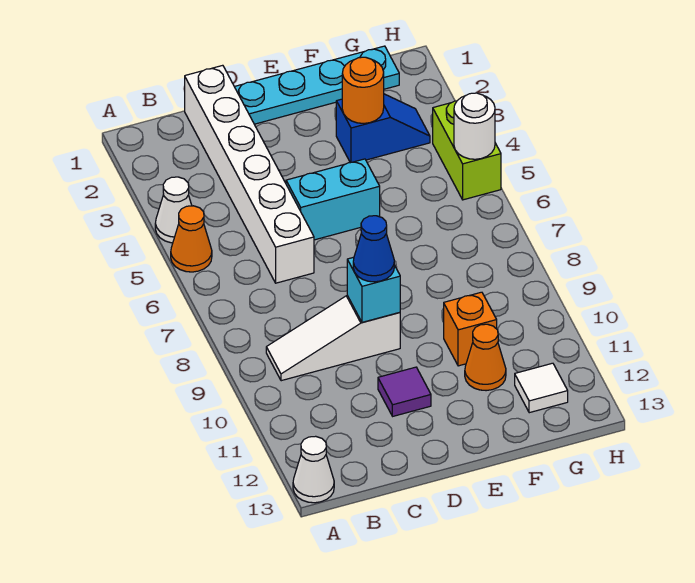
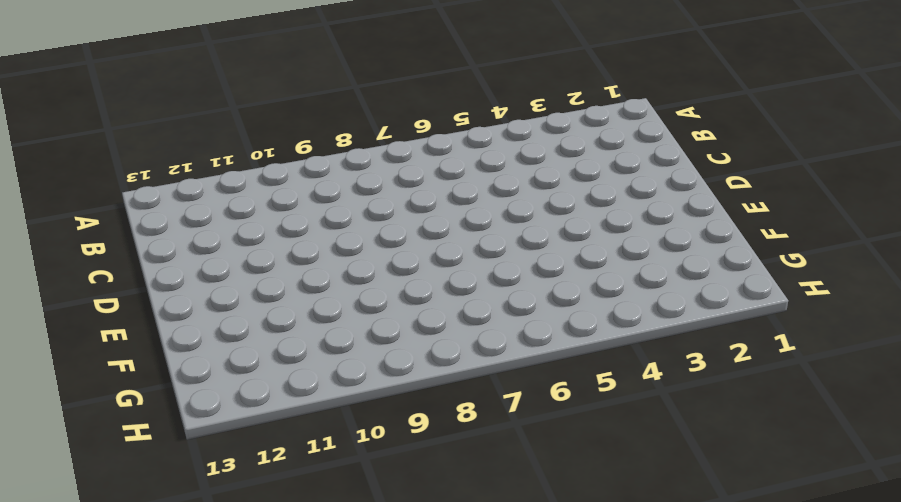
none -> white cone A4 level 1
none -> orange cone A5 level 1
none -> white cone A13 level 1

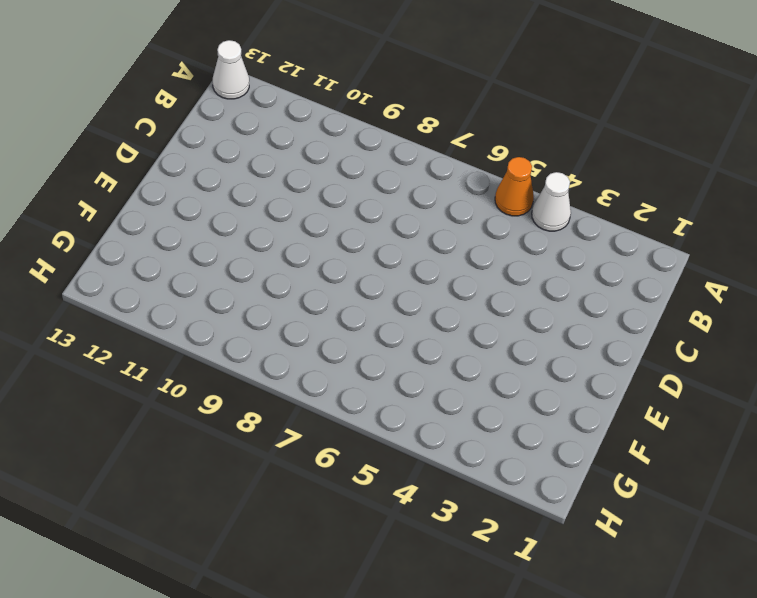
none -> white slope B9:D9 level 1 top D
none -> white brick C1:C6 level 1
none -> cyan plate D1:G1 level 1

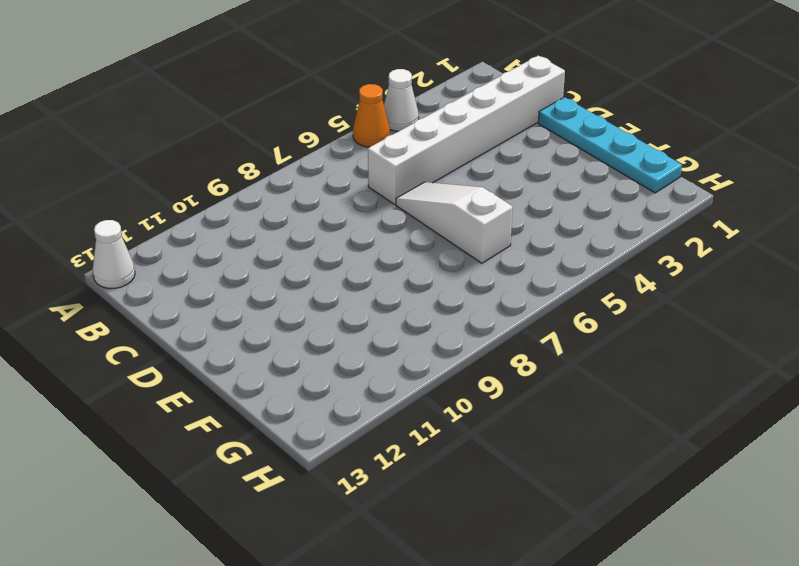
white slope D6:F6 level 1 top F -> white slope B9:D9 level 1 top D
none -> cyan brick D5:E5 level 1
none -> purple tile D11 level 1
none -> blue slope F3:G3 level 1 top F

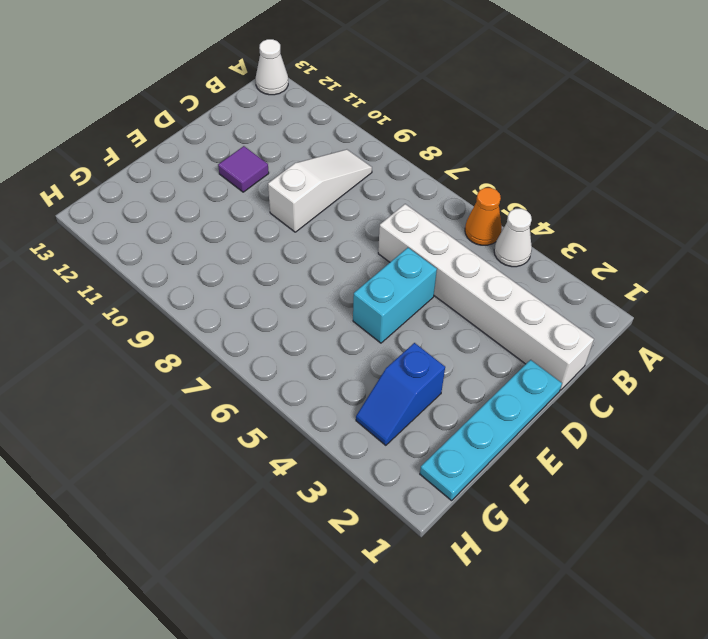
none -> orange brick F10 level 1
none -> orange cone F11 level 1
none -> white tile G12 level 1

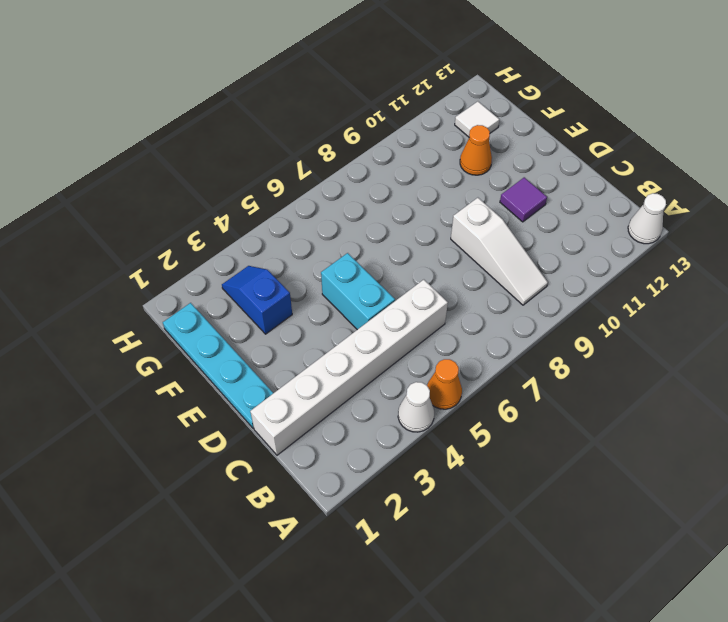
none -> orange brick F10 level 1
none -> lime brick H4:H5 level 1
none -> cyan brick D9 level 2

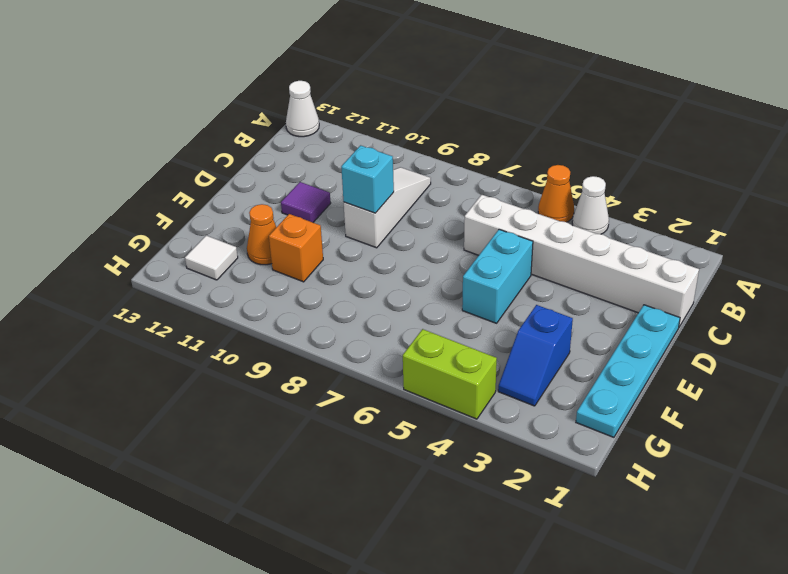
none -> orange round brick F3 level 2
none -> white round brick H5 level 2
none -> blue cone D9 level 3

